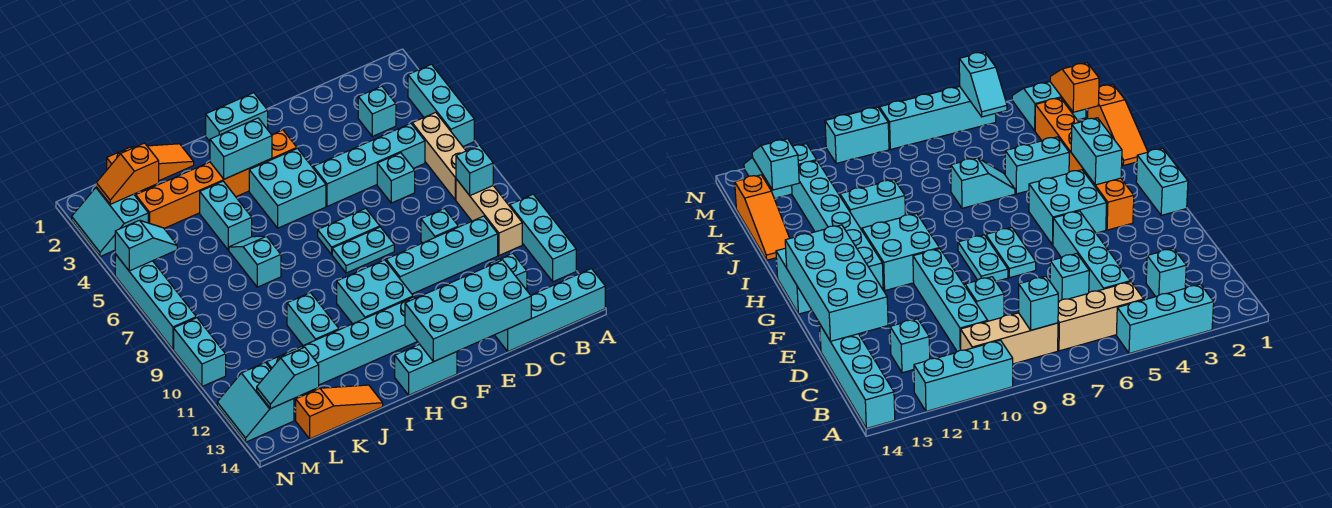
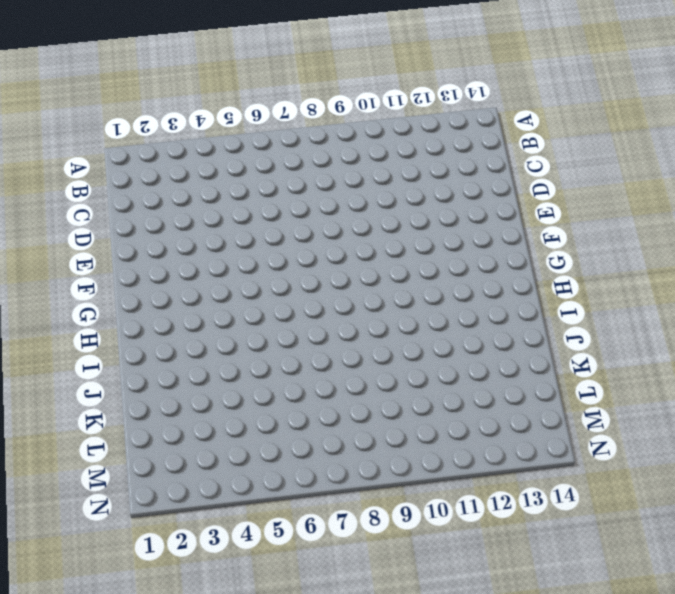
none -> cyan brick A3:A5 level 1
none -> cyan brick A10:A12 level 1
none -> cyan brick A14:D14 level 1
none -> tan brick B5:B7 level 1

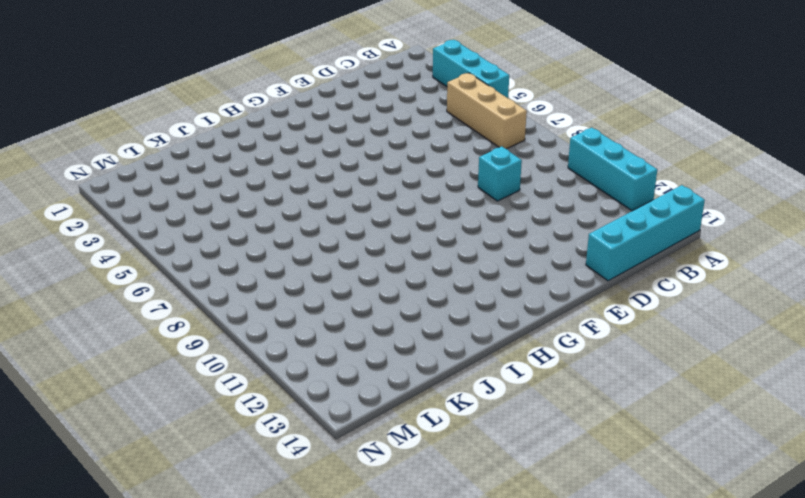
none -> tan brick B8:B10 level 1
none -> cyan brick C3 level 1
none -> cyan brick C5:F5 level 1
none -> cyan brick C10:F10 level 1

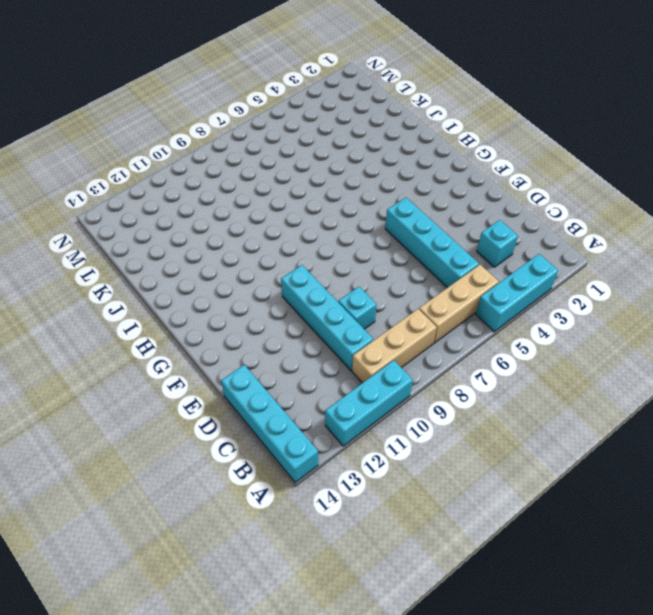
none -> cyan brick C12 level 1
none -> cyan brick D6 level 1
none -> cyan plate F7:G7 level 1
none -> cyan plate F8:G8 level 1

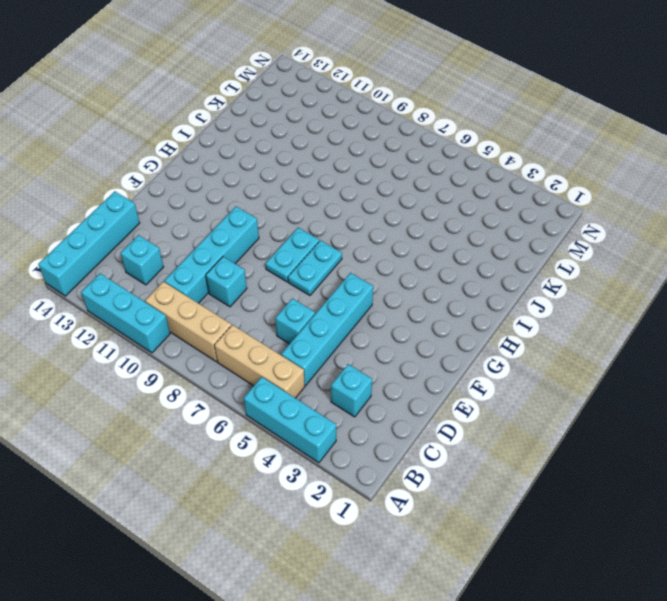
none -> cyan brick G1:H1 level 1
none -> orange brick G3:L3 level 1
none -> cyan brick G4:H5 level 1
none -> cyan brick G10:H11 level 1

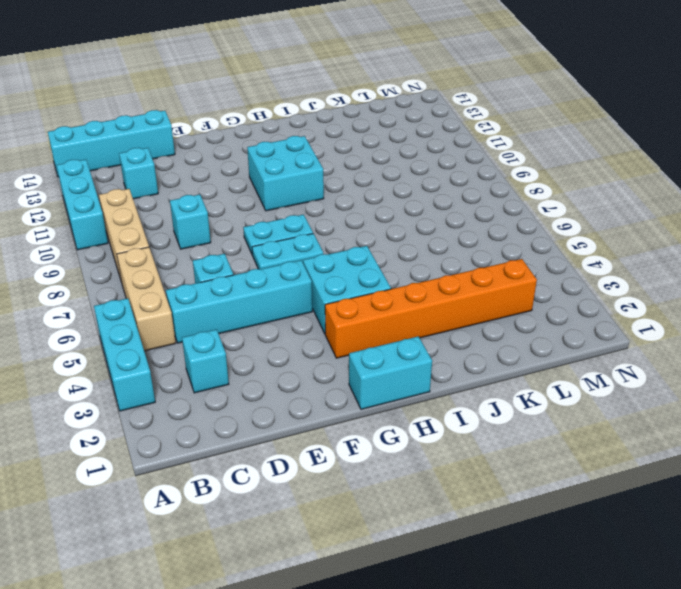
none -> cyan brick C10:F10 level 1
none -> cyan brick G12:L12 level 1
none -> cyan brick G14:H14 level 1
none -> orange slope J1:L1 level 1 top L

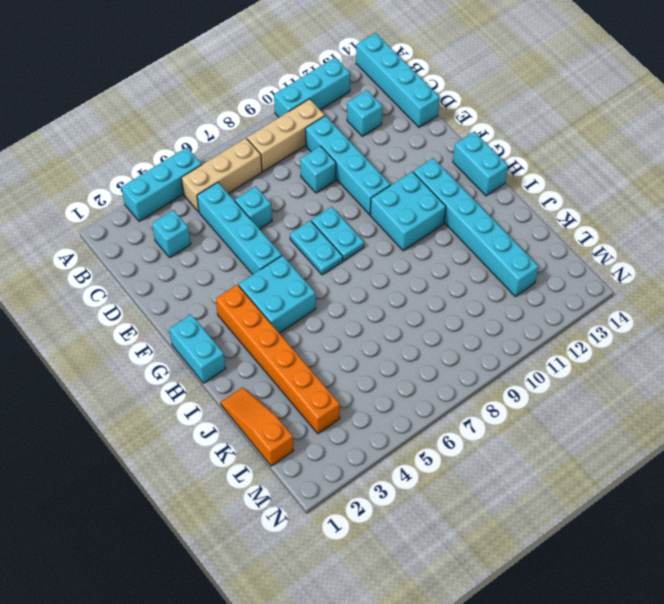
none -> cyan brick J4:J5 level 1
none -> cyan slope J6:J7 level 1 top 7
none -> cyan brick J10:J11 level 1
none -> orange slope J14:L14 level 1 top L

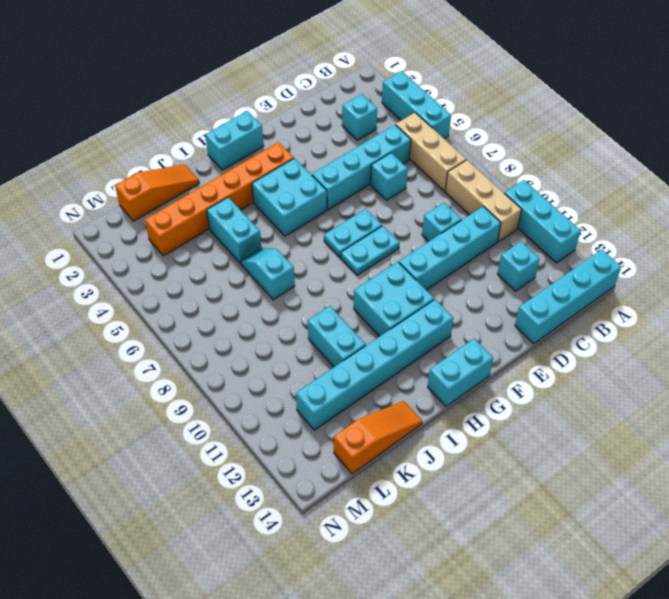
none -> cyan slope M2:N3 level 1 top M
none -> cyan slope M12:N13 level 1 top M
none -> cyan brick N5:N8 level 1
none -> cyan brick N9:N10 level 1

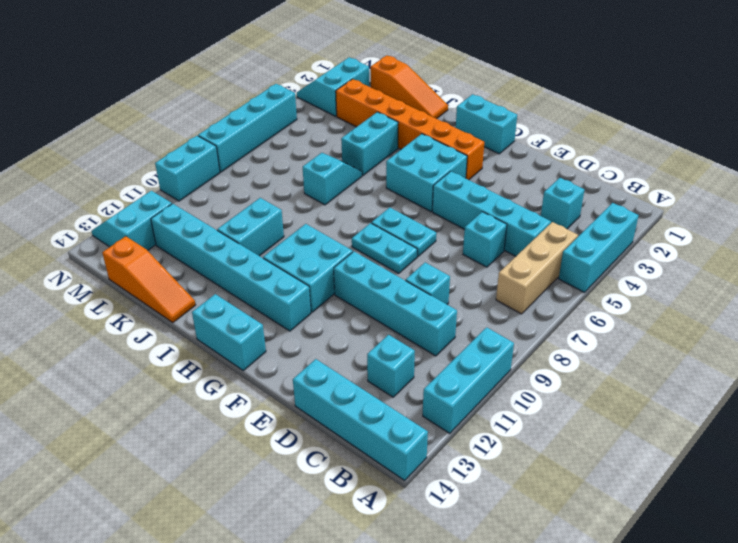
none -> tan brick B8:B10 level 1
none -> cyan brick B8 level 2
none -> cyan brick D13:G14 level 2
none -> cyan brick H3:I3 level 2

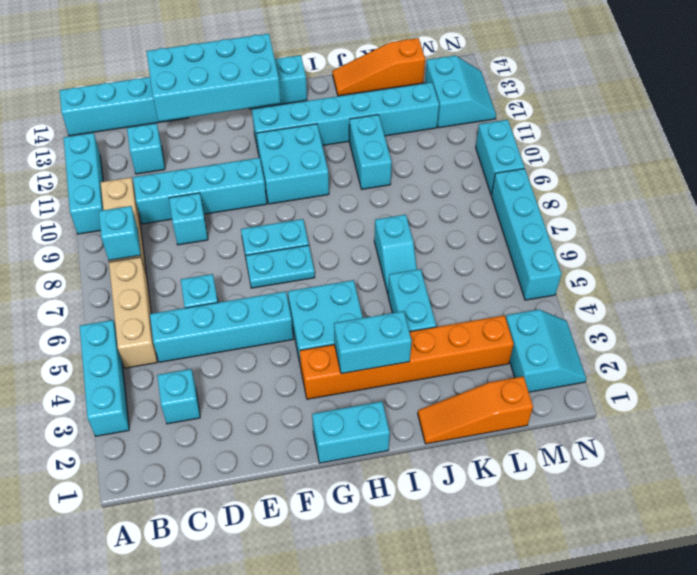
none -> orange slope L2:M2 level 2 top L
none -> cyan slope L13:M13 level 2 top L
none -> cyan slope M5:N5 level 2 top N

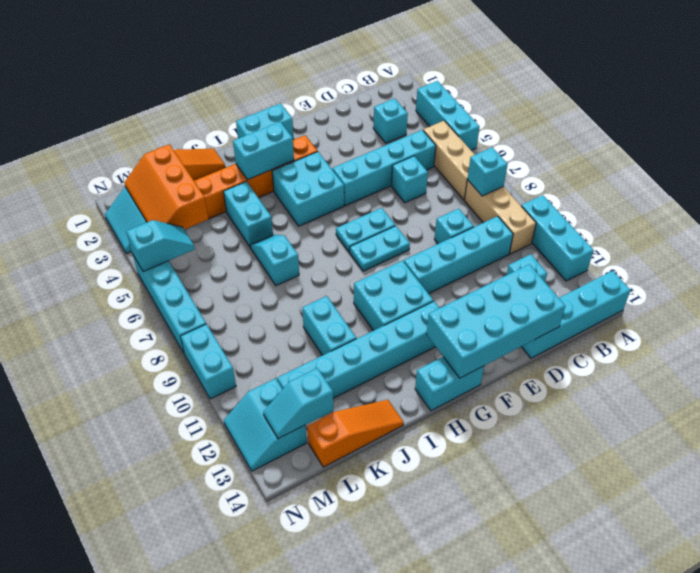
orange slope L2:M4 level 2 top L -> orange slope L2:M2 level 2 top L

